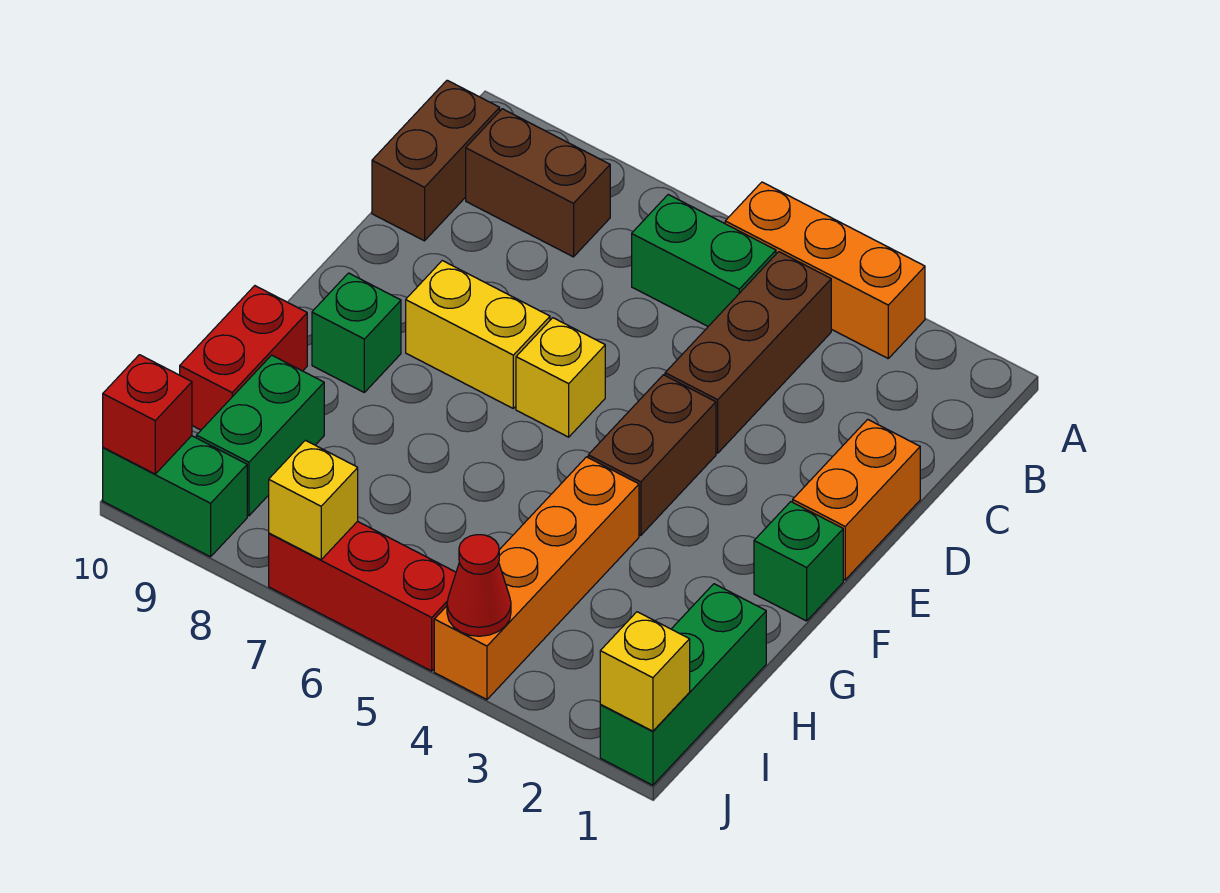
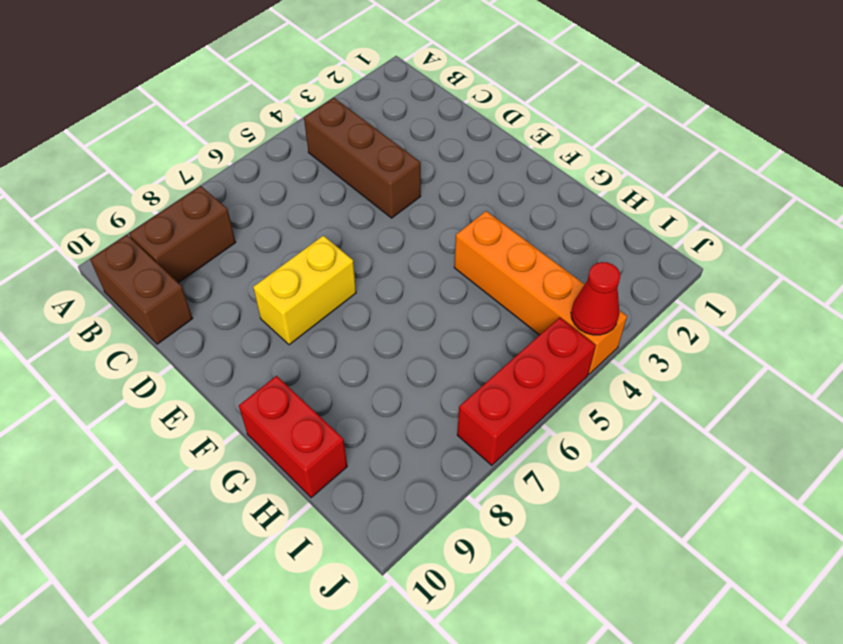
none -> orange brick A3:A5 level 1
none -> green brick B5:B6 level 1
none -> orange brick D1:E1 level 1

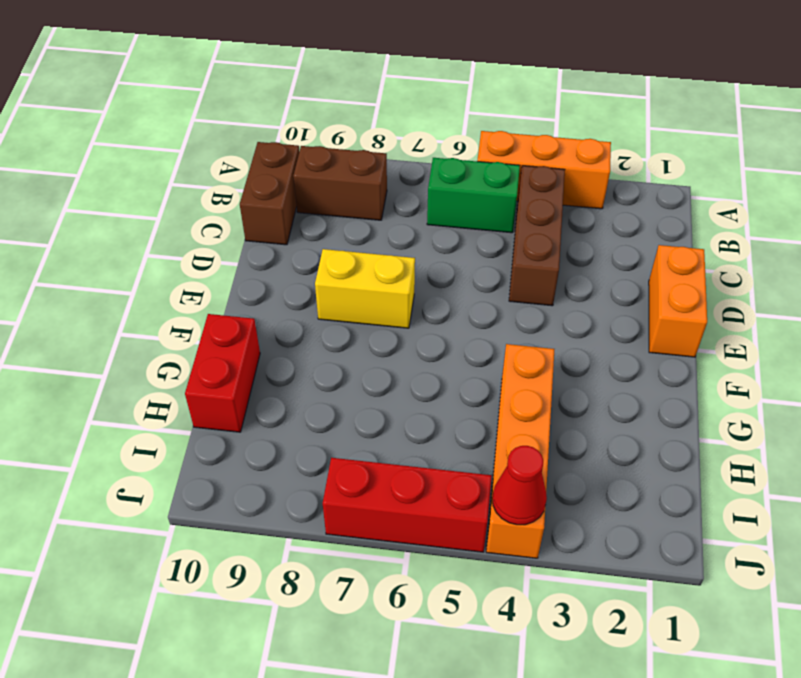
none -> brown brick E4:F4 level 1
none -> yellow brick E6 level 1
none -> green brick F1 level 1

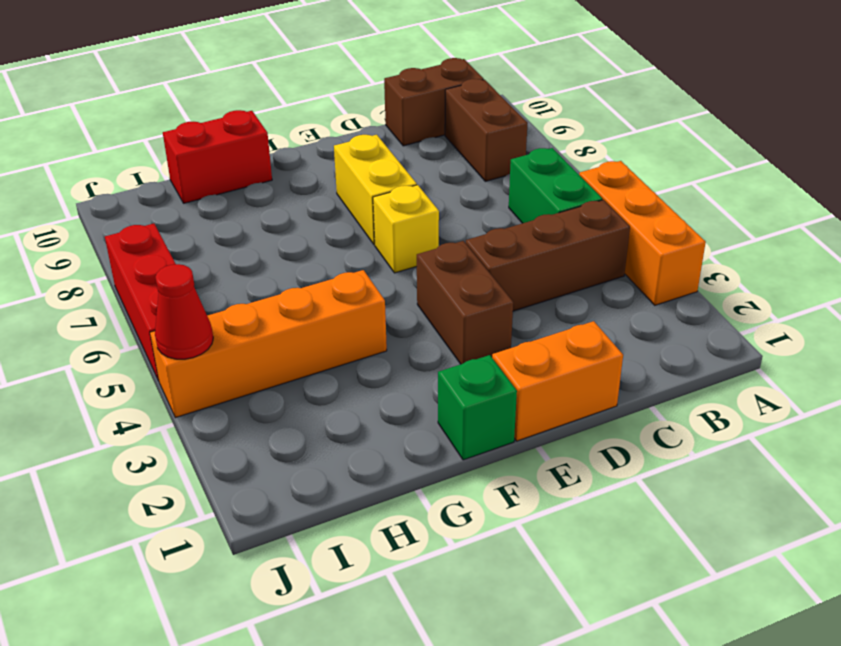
brown brick E3:E4 level 1 -> brown brick E4:F4 level 1
none -> green brick F9 level 1
none -> green brick H1:J1 level 1
none -> green brick H9:I9 level 1

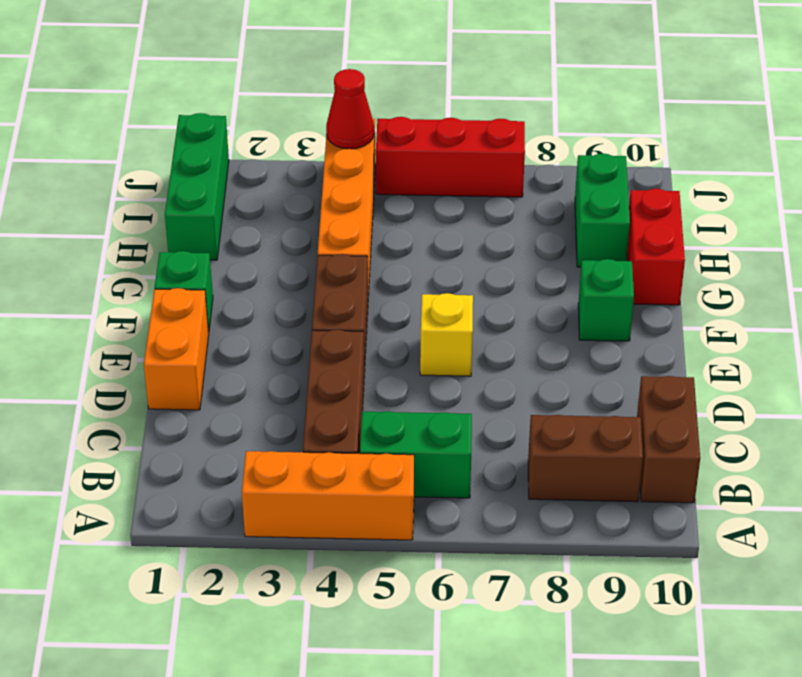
none -> yellow brick E7:E8 level 1
none -> green brick J9:J10 level 1
none -> yellow brick J1 level 2

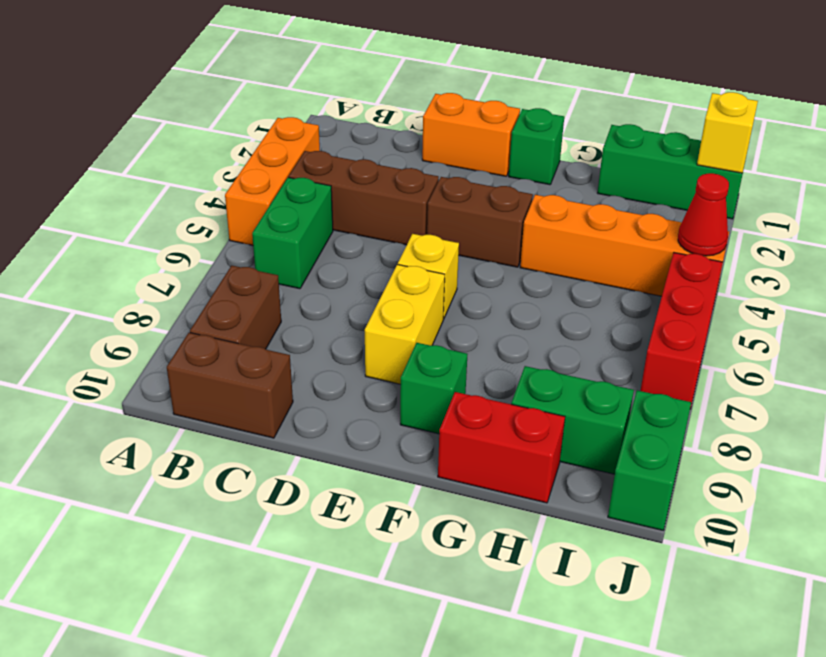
none -> yellow brick J7 level 2
none -> red brick J10 level 2

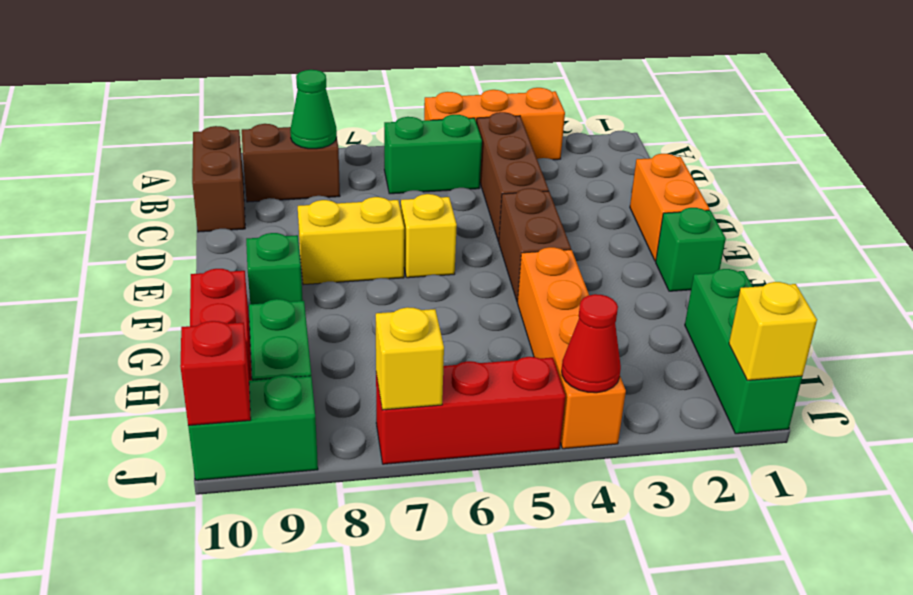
green cone B8 level 2 -> none

